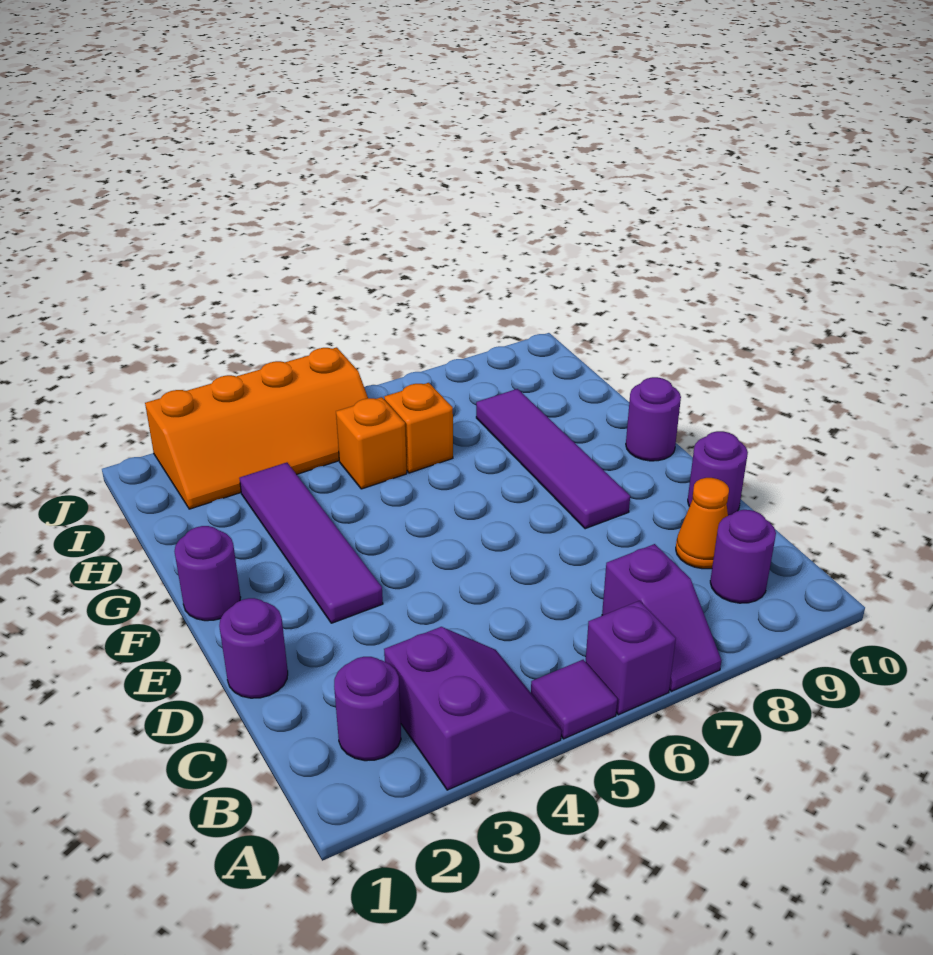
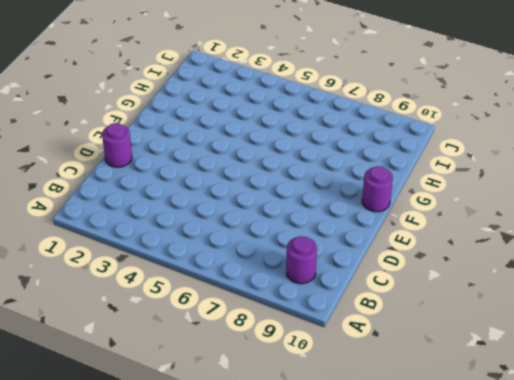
none -> purple slope A3:B4 level 1 top 3
none -> purple tile A5 level 1
none -> purple brick A6 level 1

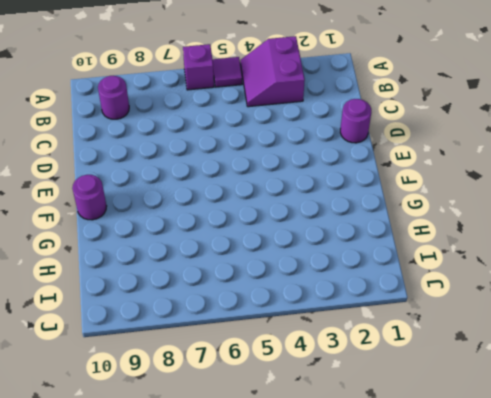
none -> purple slope A7:B7 level 1 top B
none -> purple round brick B2 level 1
none -> orange cone C9 level 1

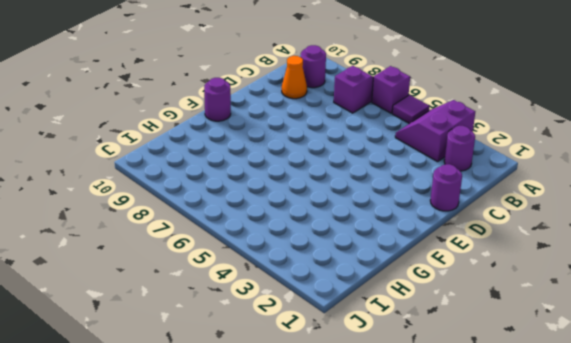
none -> purple round brick D10 level 1
none -> purple tile E3:H3 level 1
none -> purple tile E8:H8 level 1

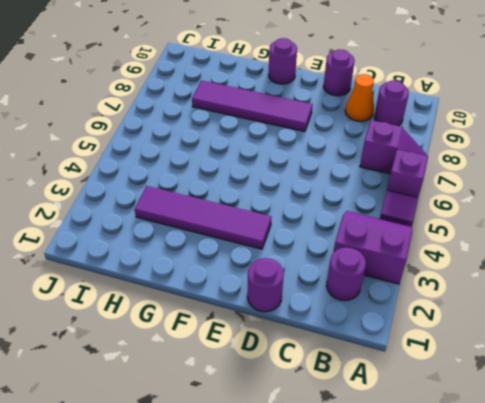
none -> purple round brick F1 level 1
none -> orange brick H5 level 1
none -> orange brick H6 level 1

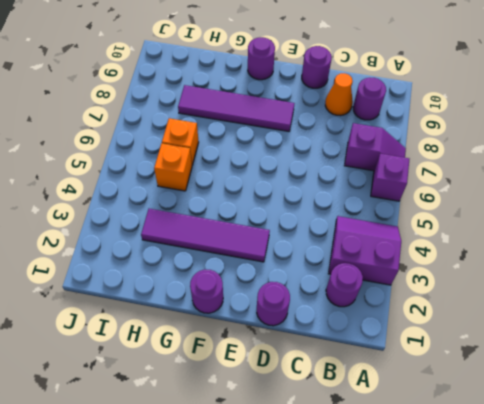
none -> purple tile A5 level 1
none -> orange slope I2:J5 level 1 top J

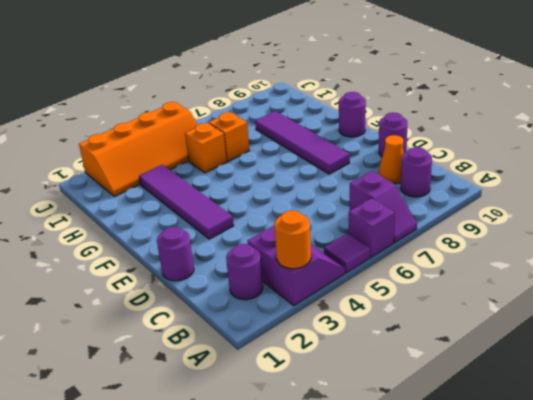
orange round brick A3 level 2 -> none
none -> purple round brick F1 level 1

